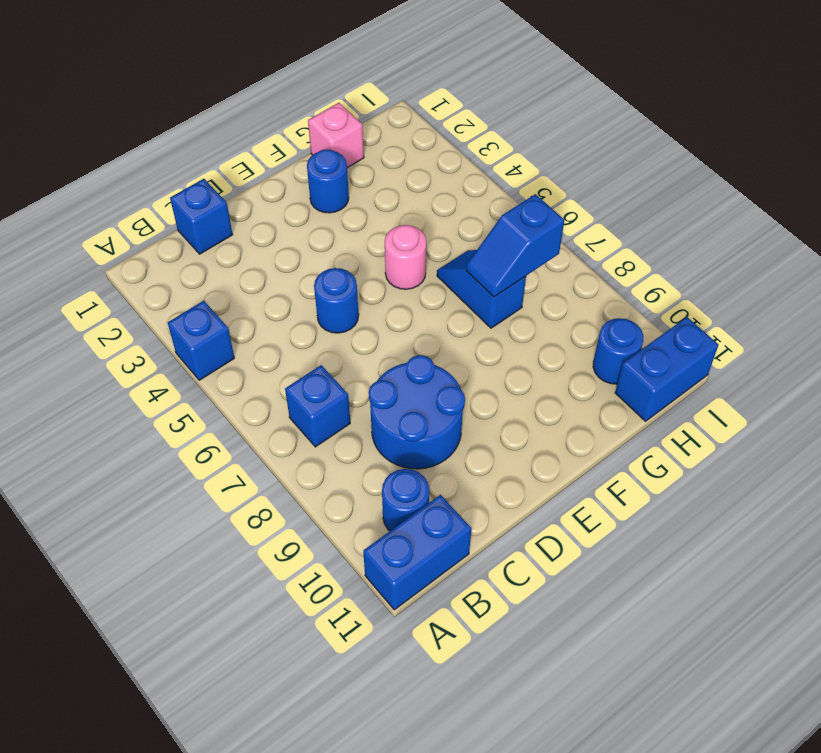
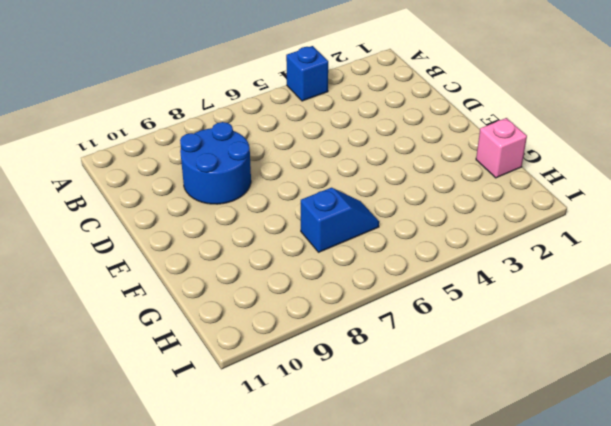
none -> blue brick A11:B11 level 1
none -> blue brick B7 level 1
none -> blue round brick B10 level 1

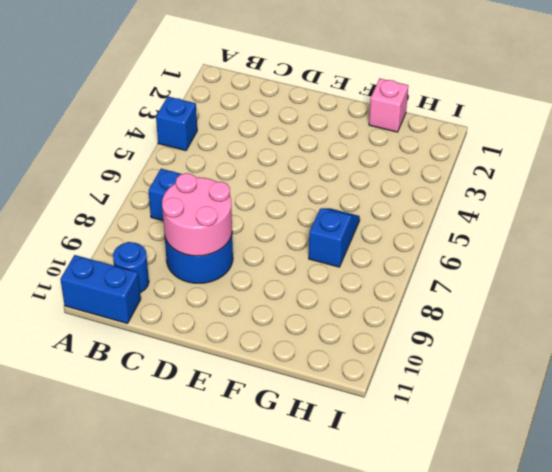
pink round brick C8:D9 level 2 -> none
none -> blue brick C1 level 1
none -> blue round brick D5 level 1
none -> blue round brick F2 level 1

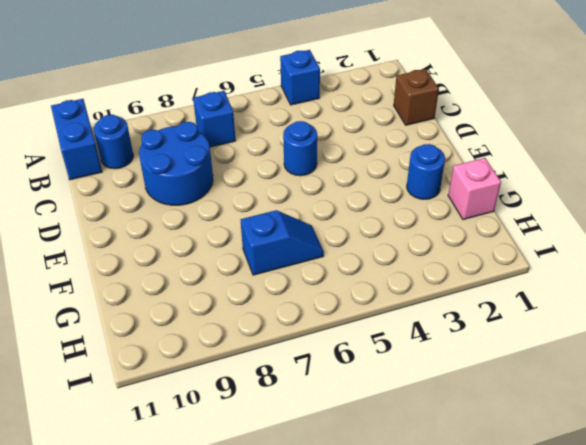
brown brick C1 level 1 -> blue brick C1 level 1
none -> pink round brick F5 level 1
none -> blue round brick H10 level 1
none -> blue brick H11:I11 level 1

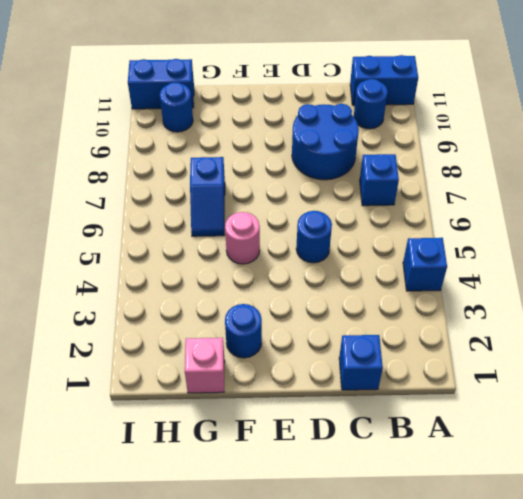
none -> blue slope G7:H7 level 2 top H

